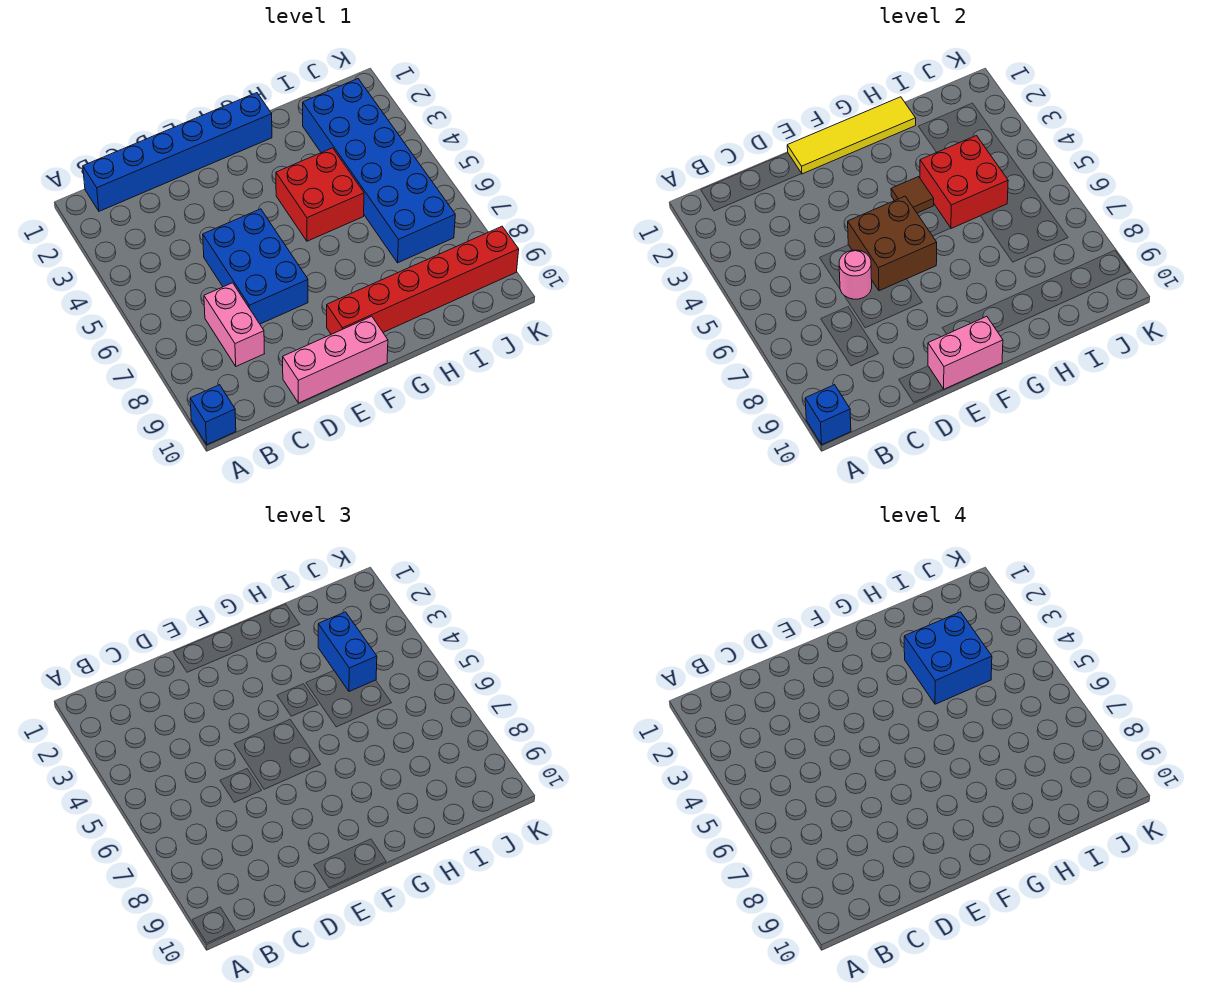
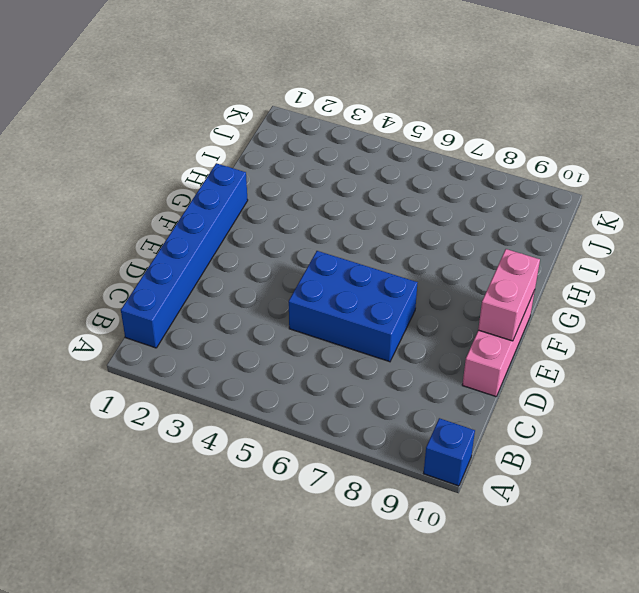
none -> pink brick C7:C8 level 1
none -> red brick F9:K9 level 1
none -> red brick G4:H5 level 1

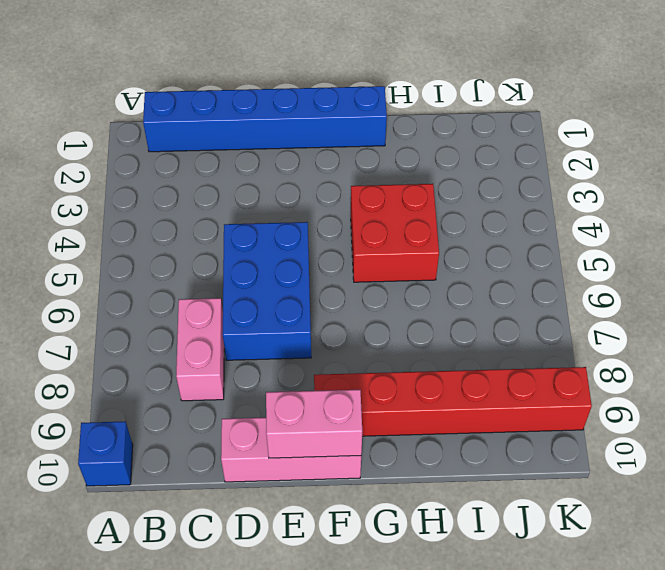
none -> blue brick I2:J7 level 1
none -> blue brick A10 level 2
none -> pink round brick D6 level 2

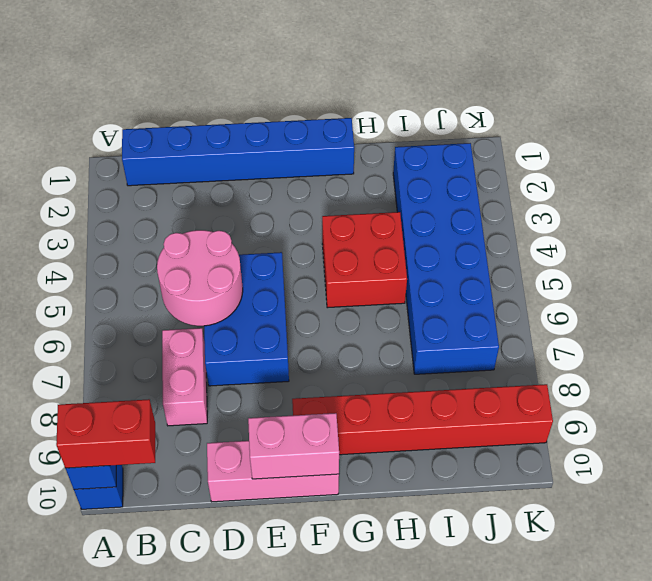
red brick A10:B10 level 3 -> none
pink round brick C5:D6 level 2 -> pink round brick D6 level 2
none -> yellow tile E1:H1 level 2
none -> brown brick E5:F6 level 2
none -> brown tile G4 level 2

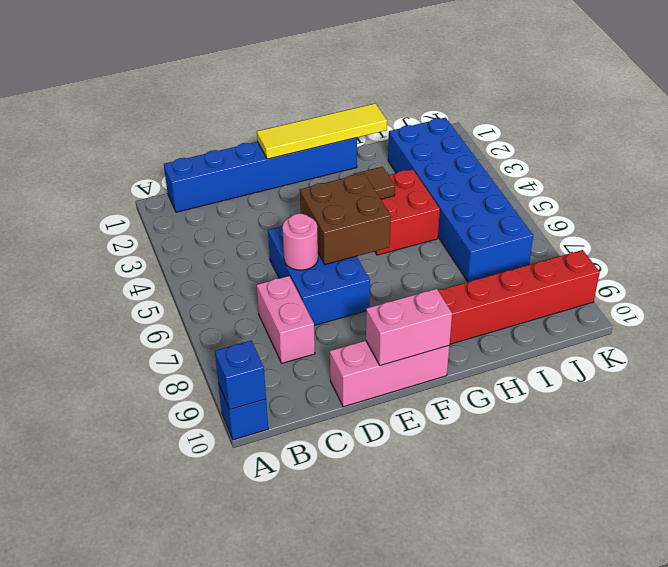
none -> red brick H4:I5 level 2
none -> blue brick I3:I4 level 3
none -> blue brick H3:I4 level 4

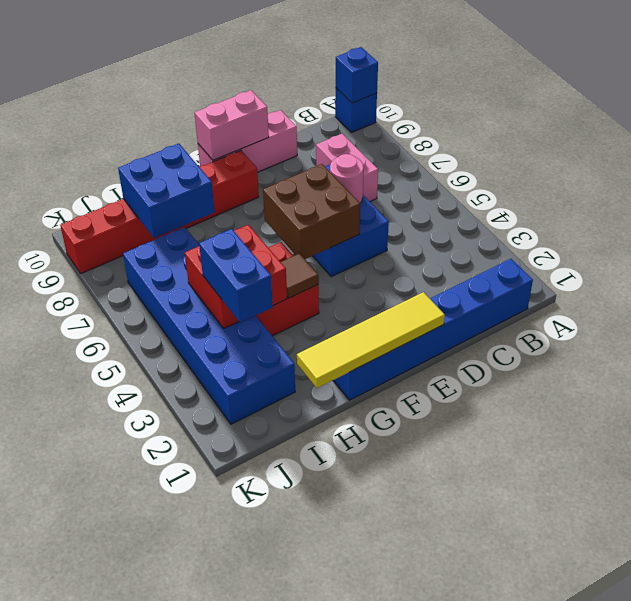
blue brick H8:I9 level 2 -> blue brick H3:I4 level 4

